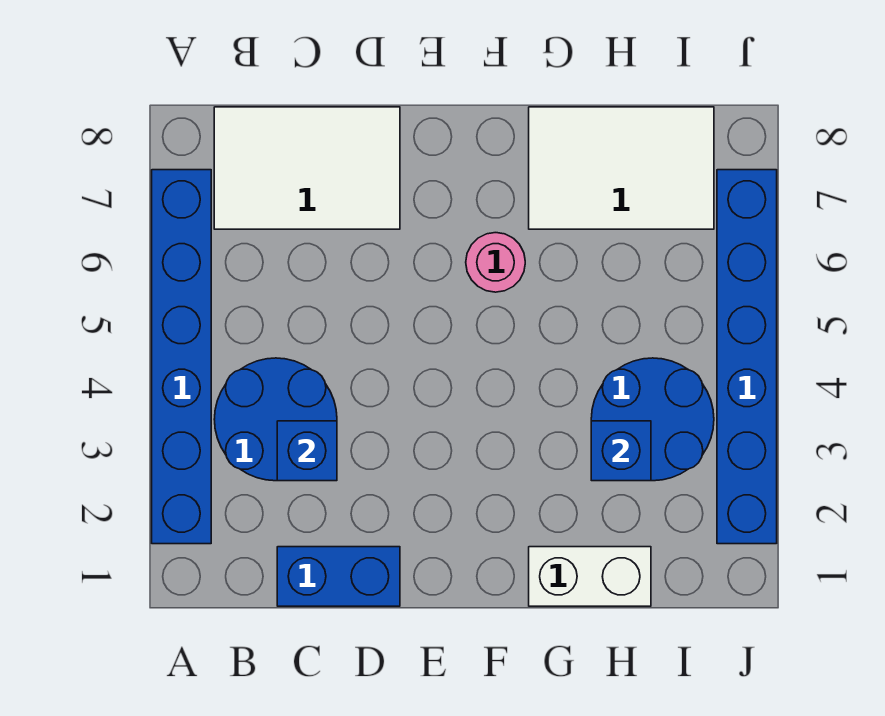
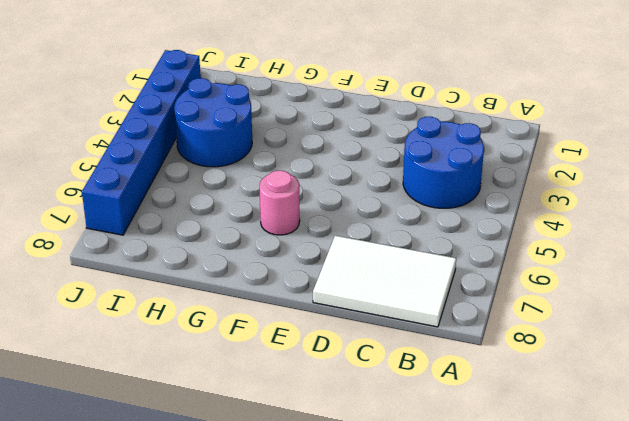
none -> blue brick A2:A7 level 1
none -> blue brick C1:D1 level 1

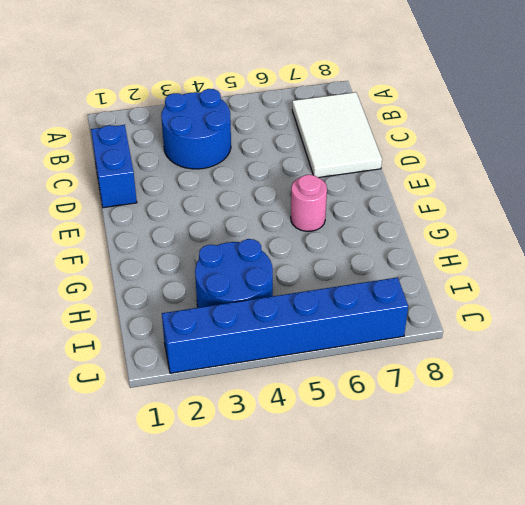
none -> blue brick A2:A7 level 1
none -> white brick G1:H1 level 1

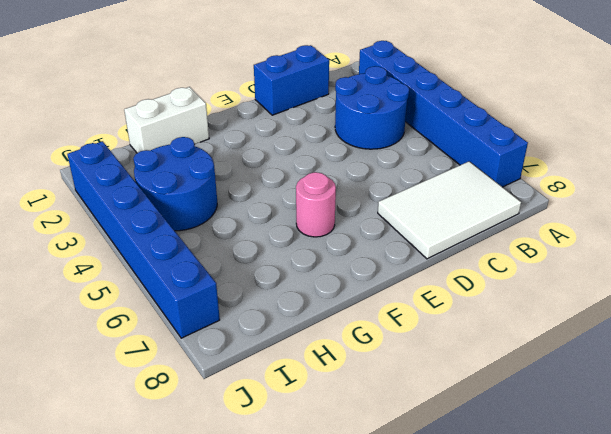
none -> white tile G7:I8 level 1
none -> blue brick C3 level 2

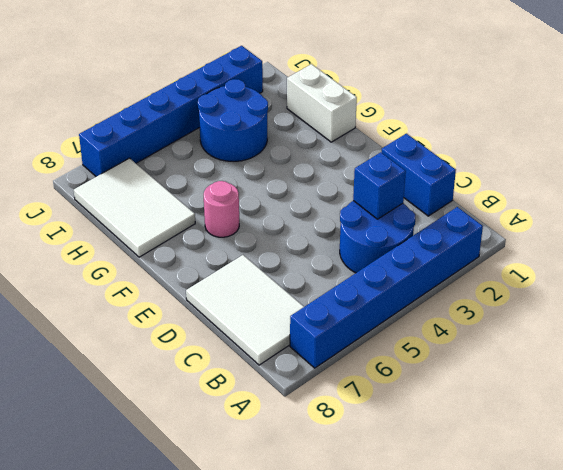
none -> blue brick H3 level 2

